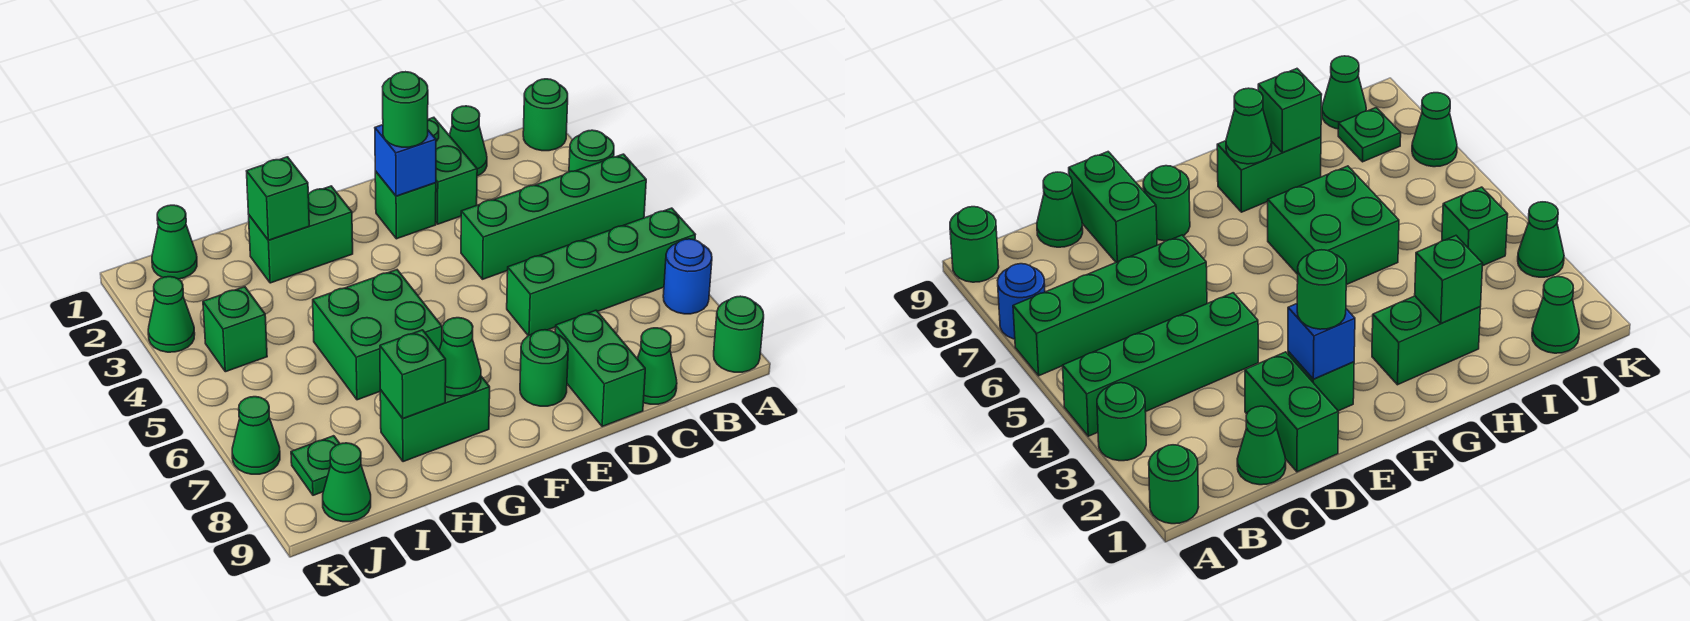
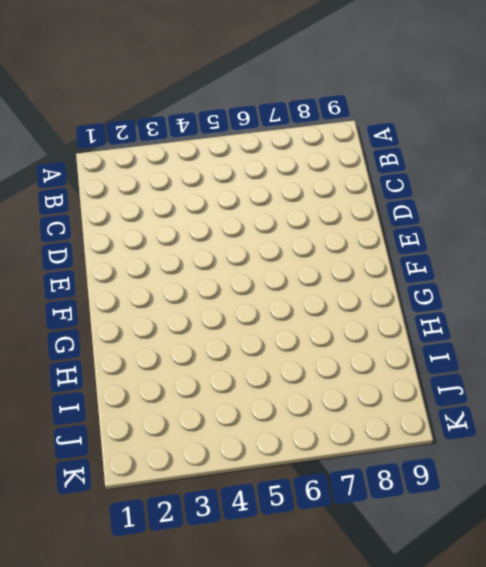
none -> green round brick A1 level 1
none -> green round brick A3 level 1
none -> green brick A4:D4 level 1

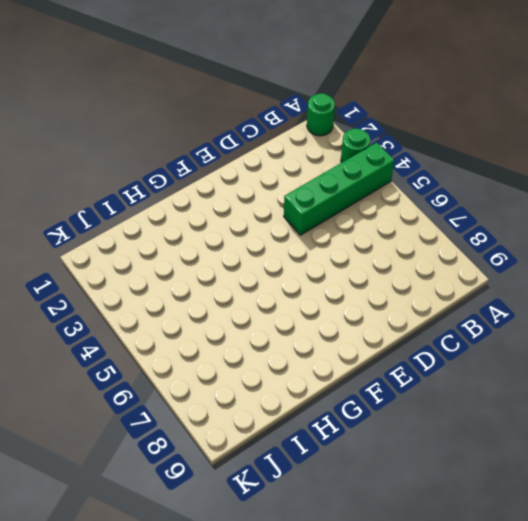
none -> green brick A6:D6 level 1
none -> blue round brick A7 level 1
none -> green round brick A9 level 1

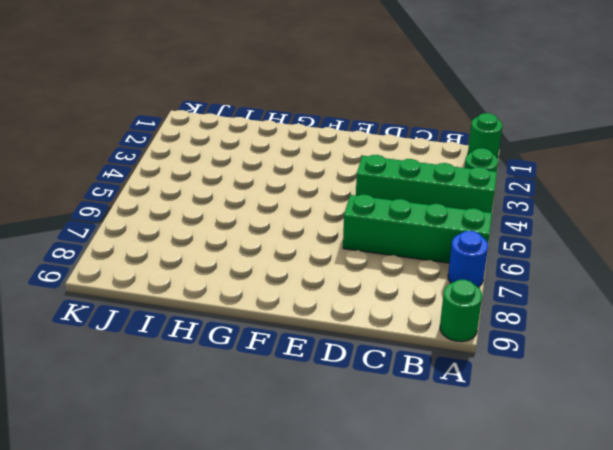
none -> green cone C1 level 1
none -> green cone C9 level 1
none -> green brick D1:D2 level 1

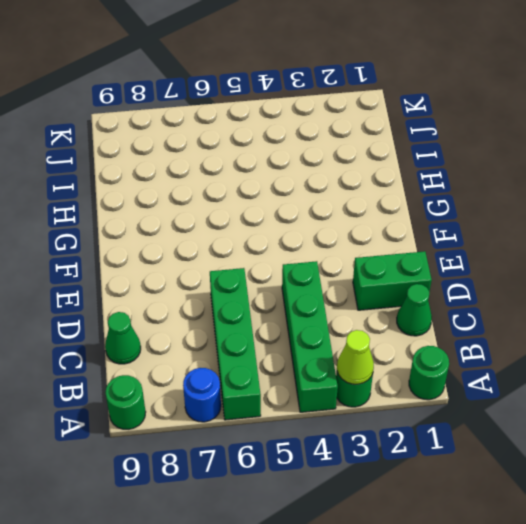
lime cone A3 level 2 -> none
none -> green brick D8:D9 level 1
none -> green brick E2 level 1
none -> green round brick E8 level 1

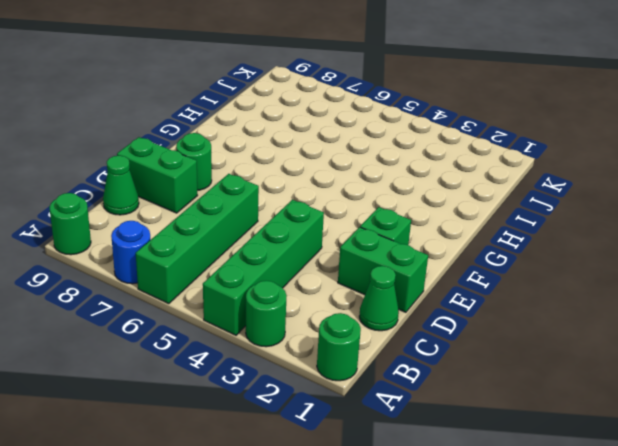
none -> green brick G2:H2 level 1
none -> green brick G5:H6 level 1
none -> green brick G8:H8 level 1

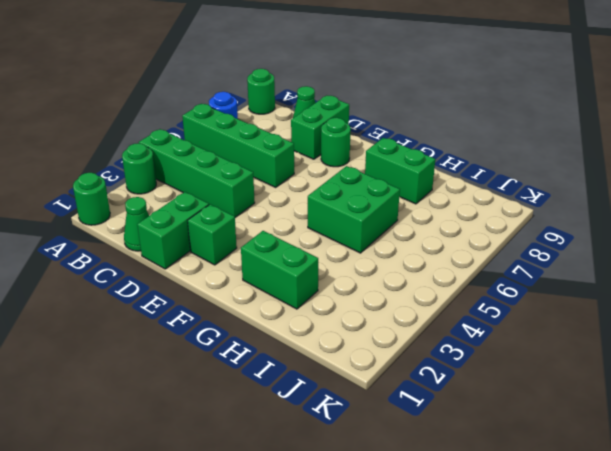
none -> green cone J1 level 1
none -> green brick J4 level 1
none -> green plate J8 level 1

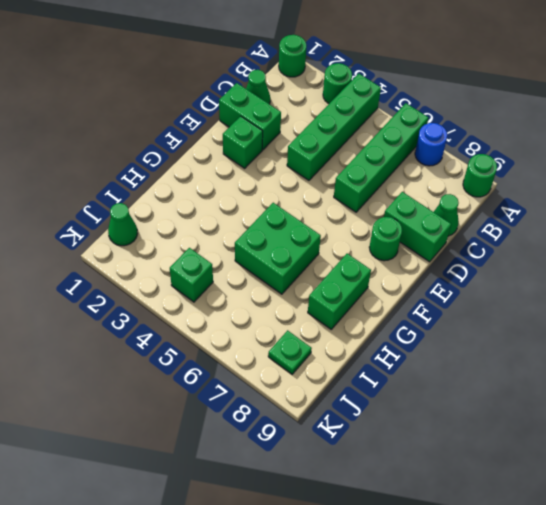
none -> green brick G2:H2 level 1
none -> green cone J9 level 1
none -> green cone K3 level 1

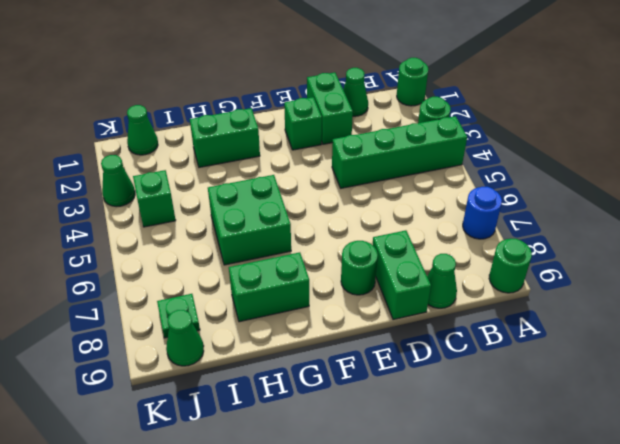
none -> green brick A6:D6 level 1
none -> green cone K7 level 1
none -> blue brick E2 level 2

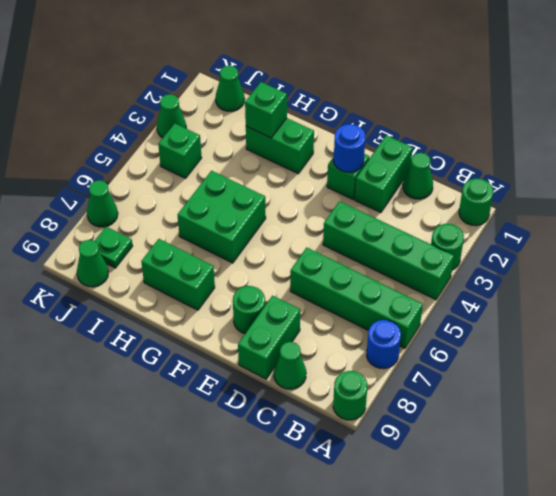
blue round brick E2 level 2 -> blue brick E2 level 2
none -> green cone G8 level 2
none -> green brick H8 level 2
none -> green round brick E2 level 3

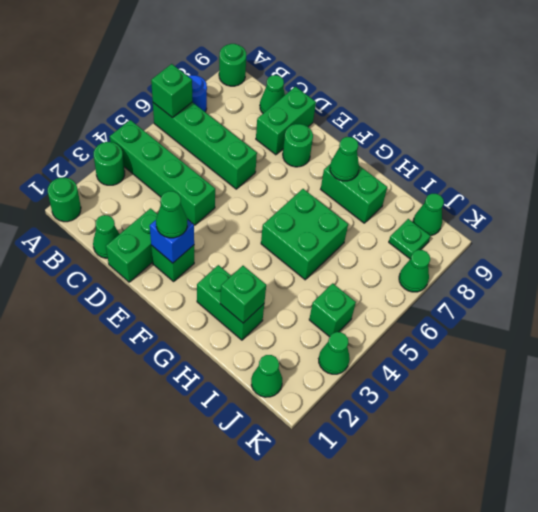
green brick A6 level 2 -> green brick H8 level 2
green cone E2 level 3 -> green round brick E2 level 3

